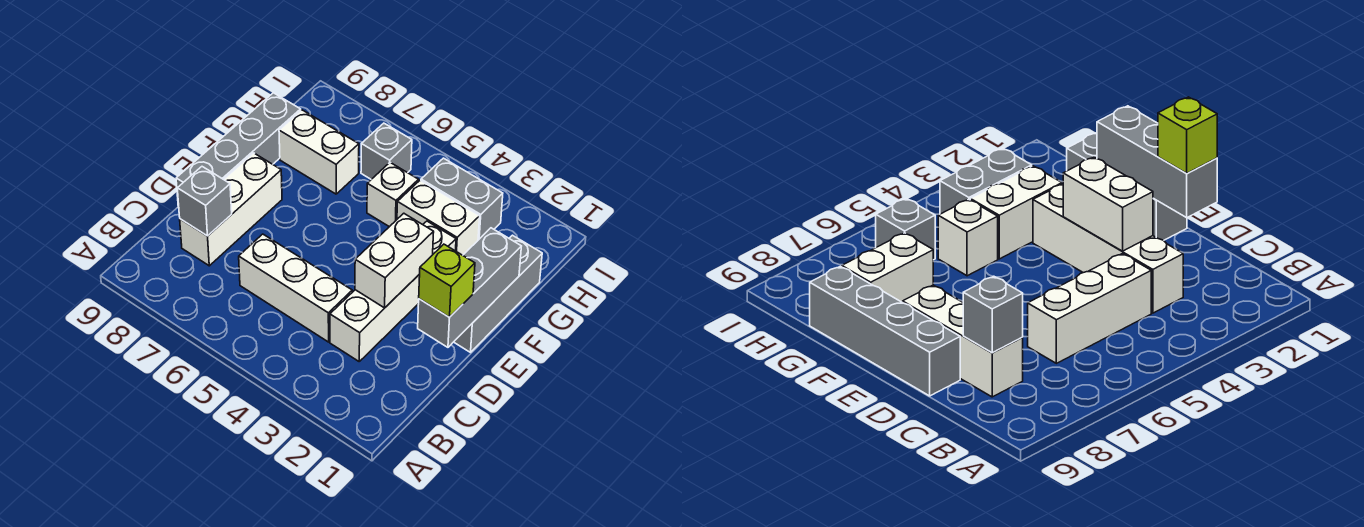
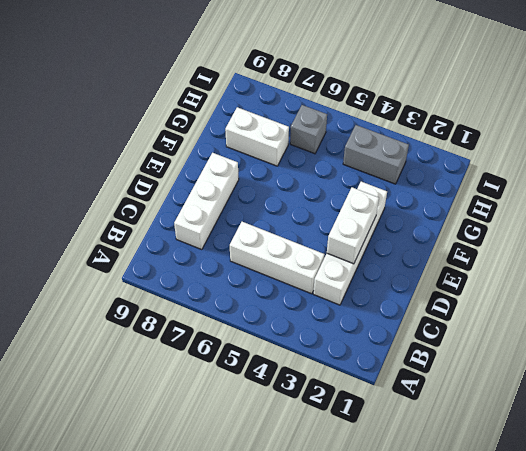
none -> grey brick D9:G9 level 1
none -> grey brick E1:G1 level 1
none -> white brick G3:G4 level 1

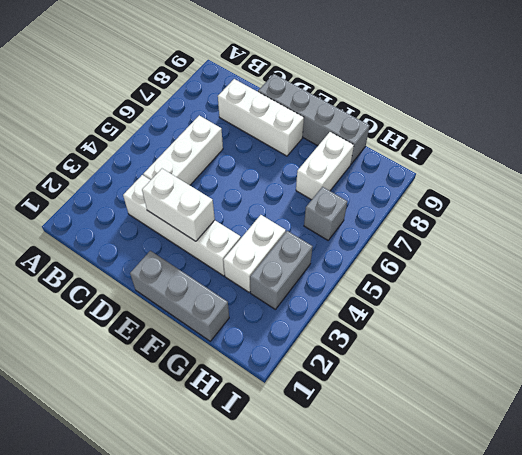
none -> white brick G5 level 1
none -> grey brick C8 level 2
none -> grey brick D1:F1 level 2

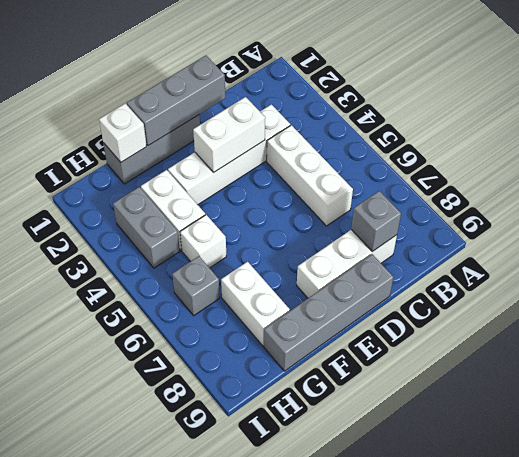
white brick G1 level 2 -> none
none -> lime brick D1 level 3

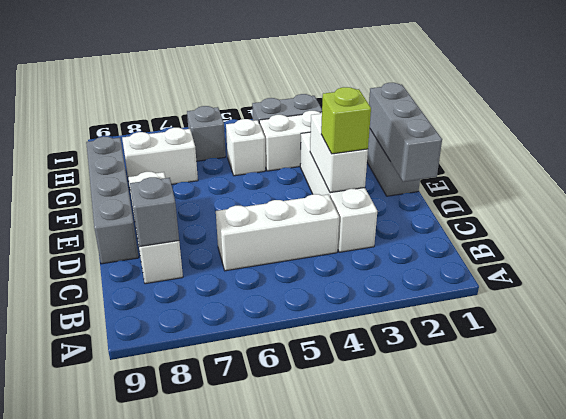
lime brick D3 level 3 -> lime brick D1 level 3

